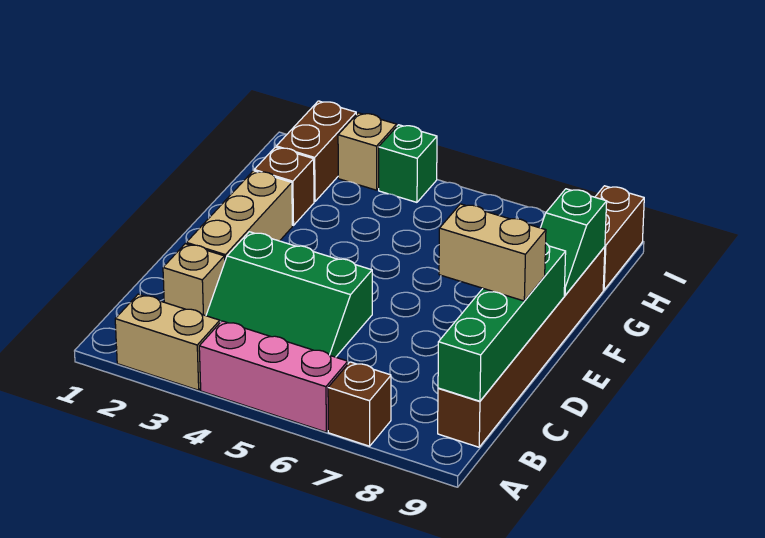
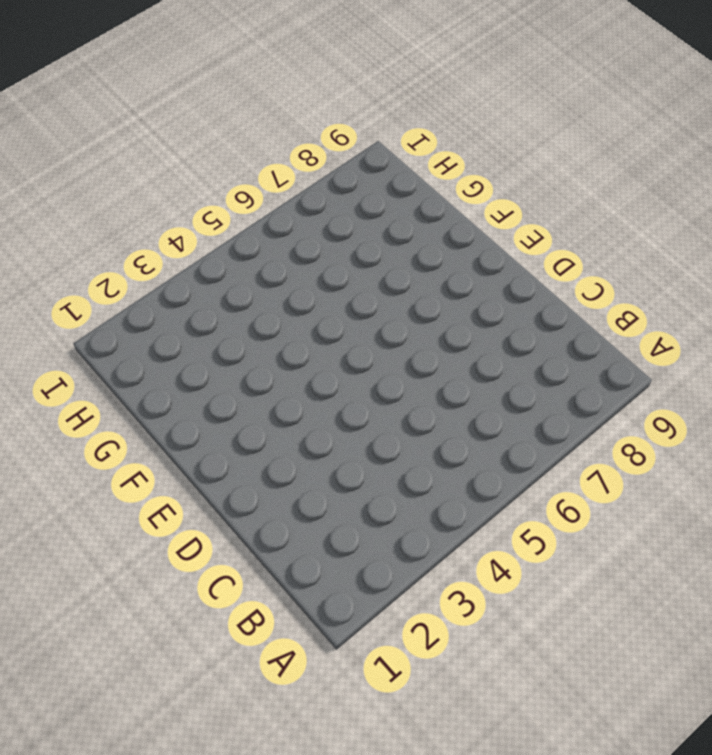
none -> tan brick A2:A3 level 1
none -> pink brick A4:A6 level 1
none -> brown brick A7 level 1

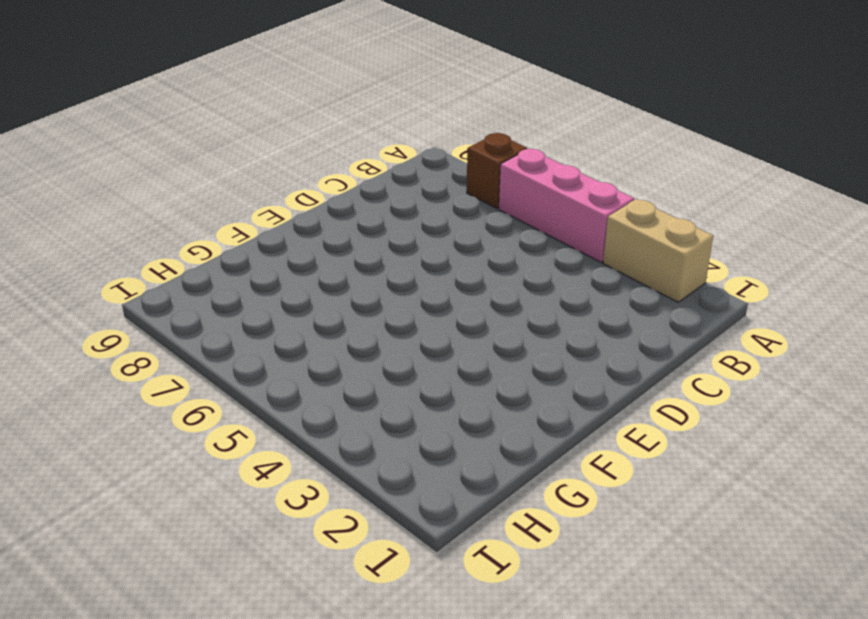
none -> brown brick B9:G9 level 1
none -> tan brick C2 level 1
none -> green slope C3:D5 level 1 top D

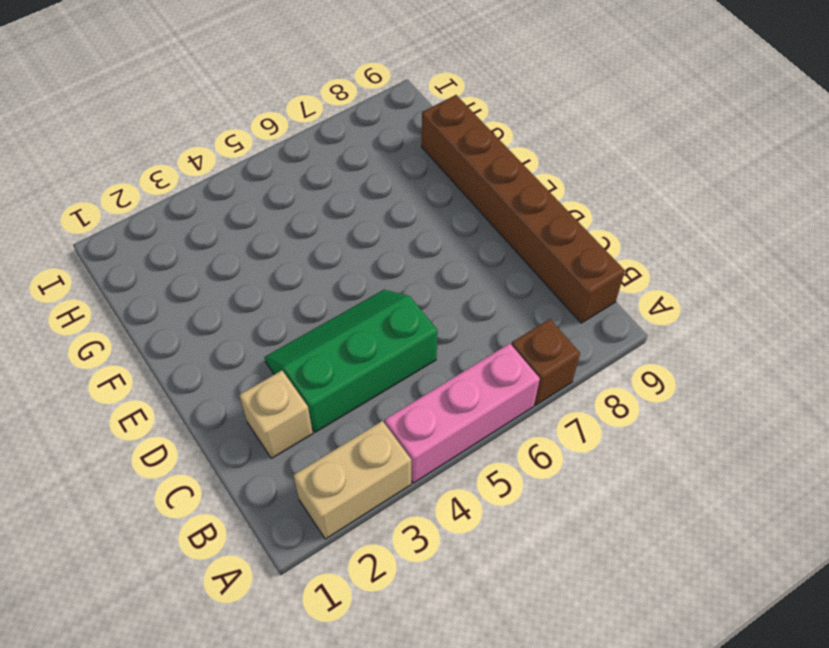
green slope C3:D5 level 1 top C -> green slope C3:D5 level 1 top D
none -> tan brick D2:F2 level 1
none -> brown brick G2 level 1
none -> brown brick H2:I2 level 1

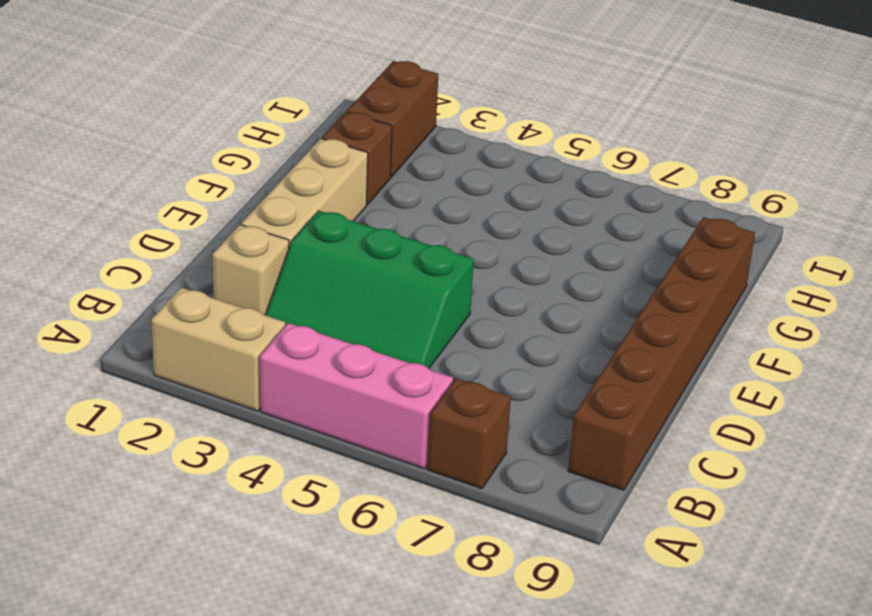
none -> brown brick H9:I9 level 1
none -> tan brick I3 level 1
none -> green brick I4 level 1

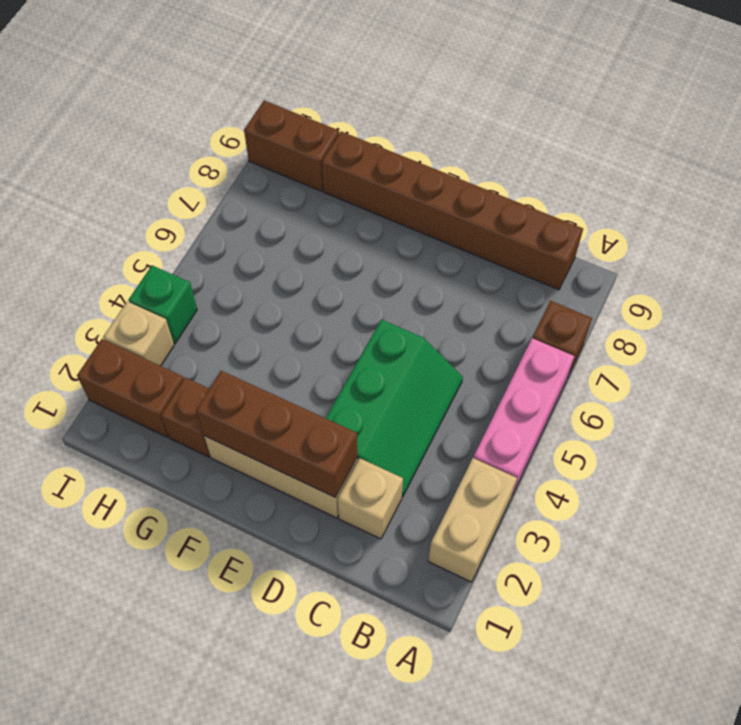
brown brick D2:F2 level 2 -> none
none -> green brick B9:E9 level 2
none -> green slope F9:G9 level 2 top G
none -> tan brick D8:D9 level 3

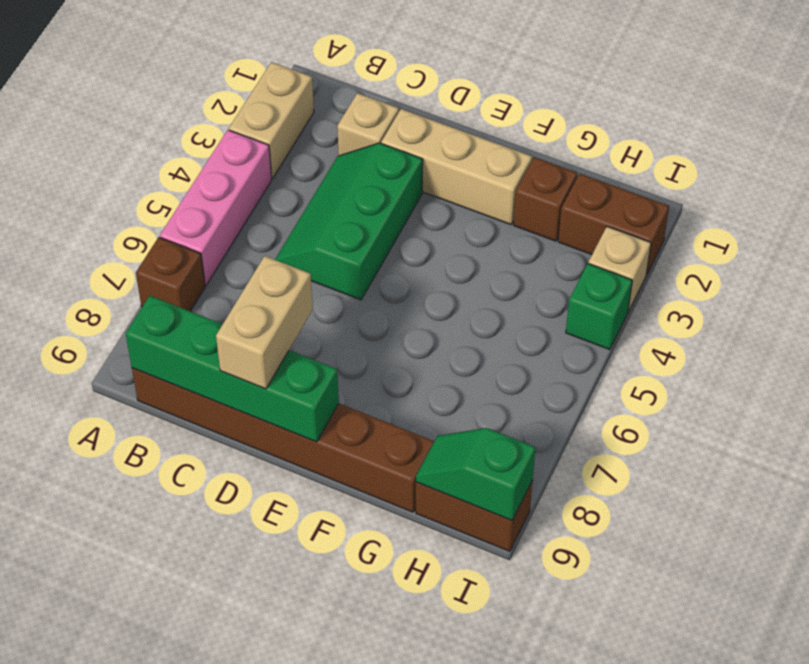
green slope H9:I9 level 2 top I -> green slope F9:G9 level 2 top G

